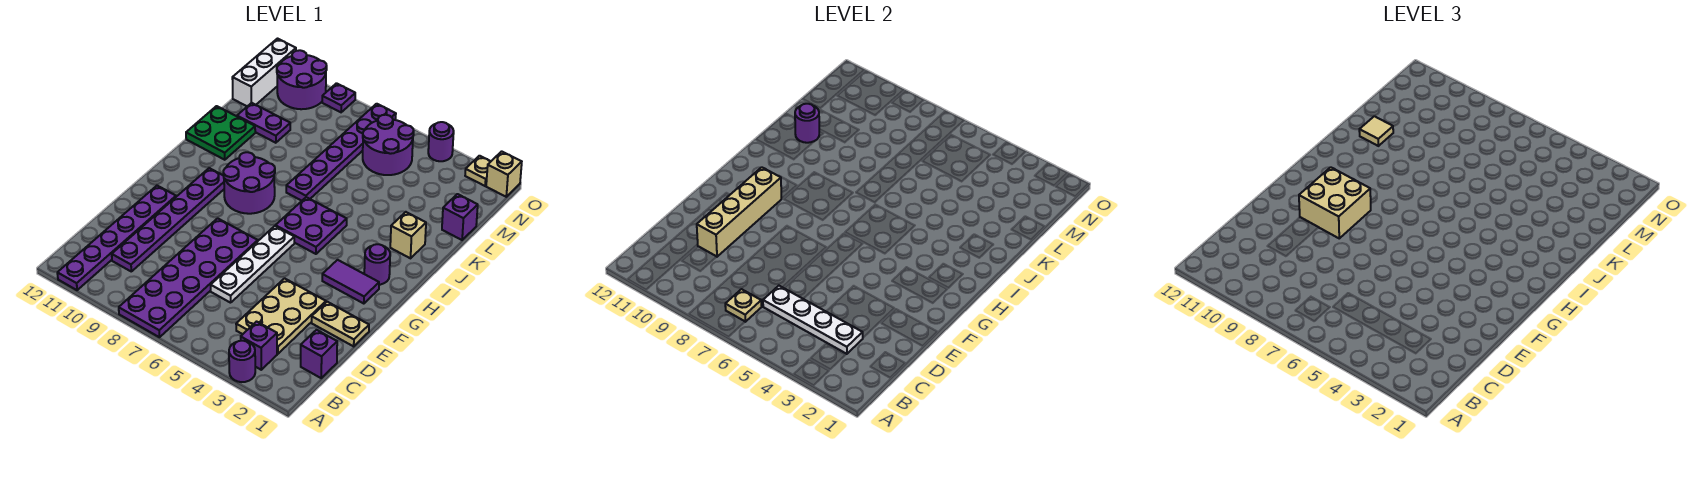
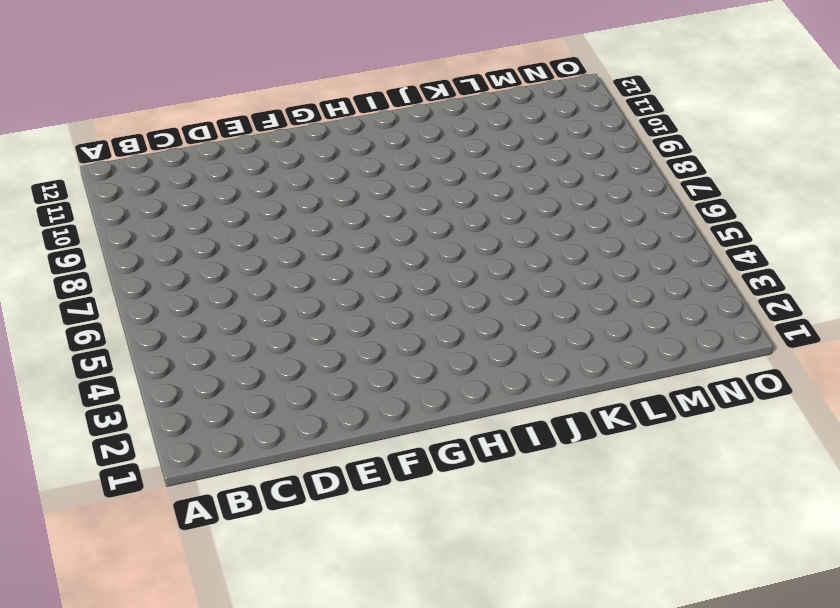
none -> purple round brick A3 level 1
none -> purple plate A7:F8 level 1
none -> purple plate A11:F11 level 1
none -> purple brick B3 level 1

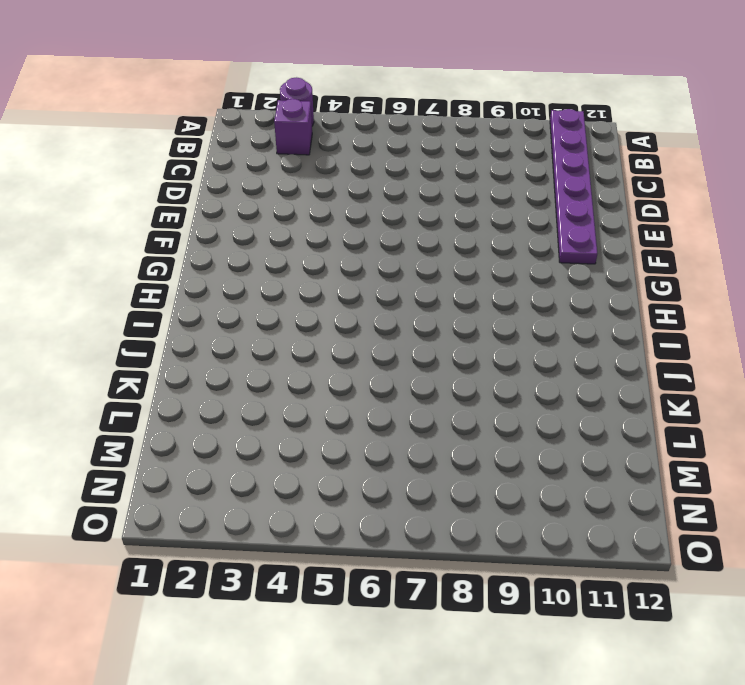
none -> purple plate A7:F8 level 1
none -> purple brick C1 level 1
none -> tan plate C3:E4 level 1
none -> purple plate C10:H10 level 1

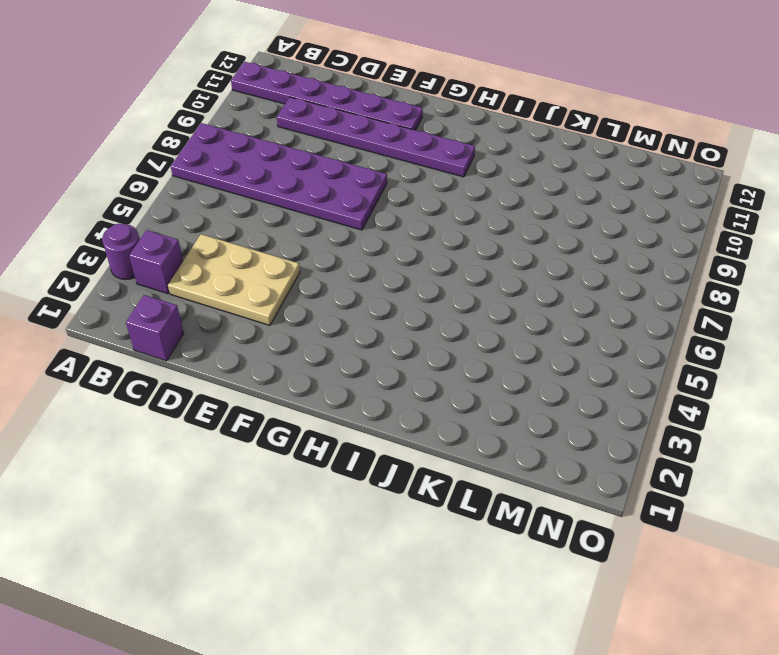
none -> white plate D6:G6 level 1
none -> tan plate E1:E2 level 1
none -> purple tile G2:G3 level 1
none -> purple round brick H2 level 1

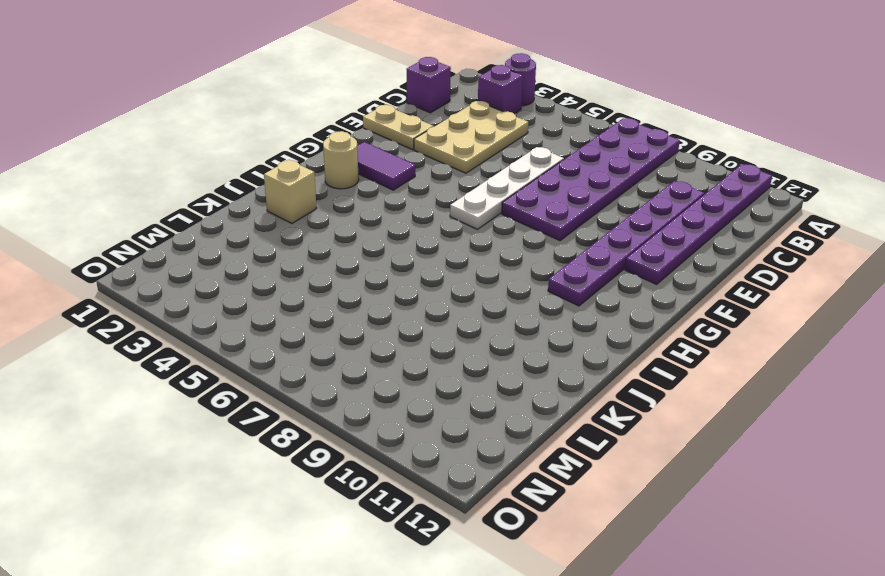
tan round brick H2 level 1 -> purple round brick H2 level 1
none -> purple plate H5:I6 level 1
none -> purple round brick H8:I9 level 1
none -> purple plate J7:O7 level 1
none -> green plate J11:K12 level 1

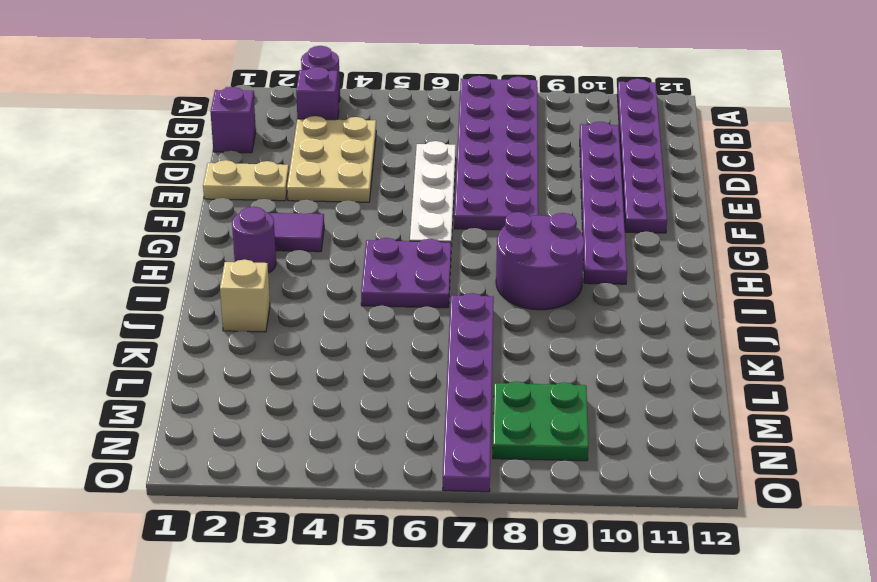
green plate M8:N9 level 1 -> green plate J11:K12 level 1
none -> purple brick L1 level 1
none -> purple plate L10:L11 level 1
none -> purple round brick M5:N6 level 1
none -> white brick M12:O12 level 1

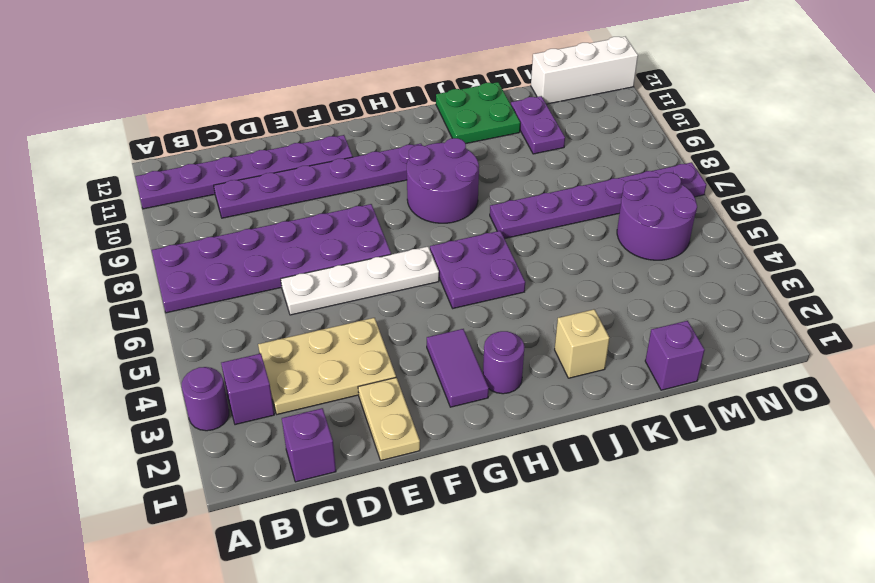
none -> purple round brick N10:O11 level 1
none -> tan brick O1 level 1
none -> tan plate O2 level 1
none -> purple round brick O4 level 1

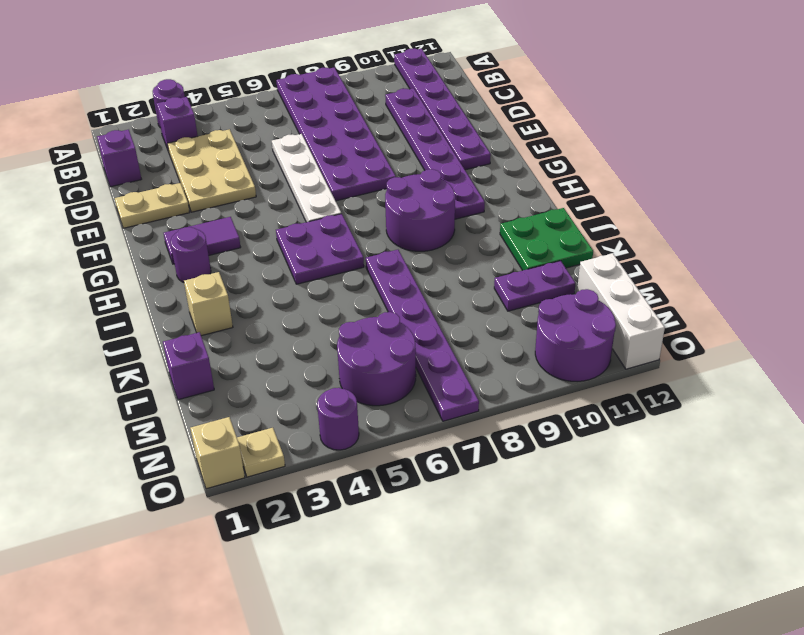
none -> purple plate O9 level 1
none -> tan plate B7 level 2
none -> white plate C3:C6 level 2
none -> tan brick D10:G10 level 2

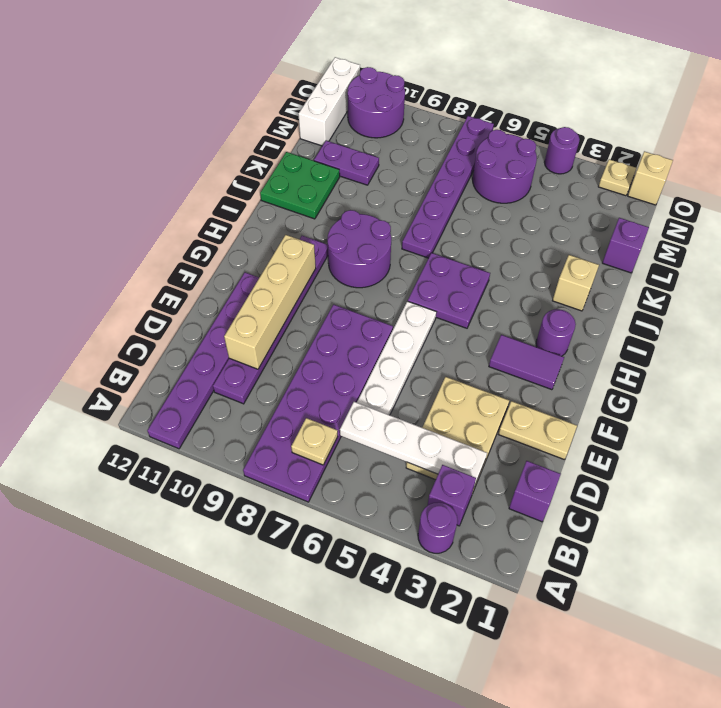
none -> purple plate O9 level 1
none -> purple round brick K11 level 2
none -> tan brick F9:G10 level 3
none -> tan tile K11 level 3

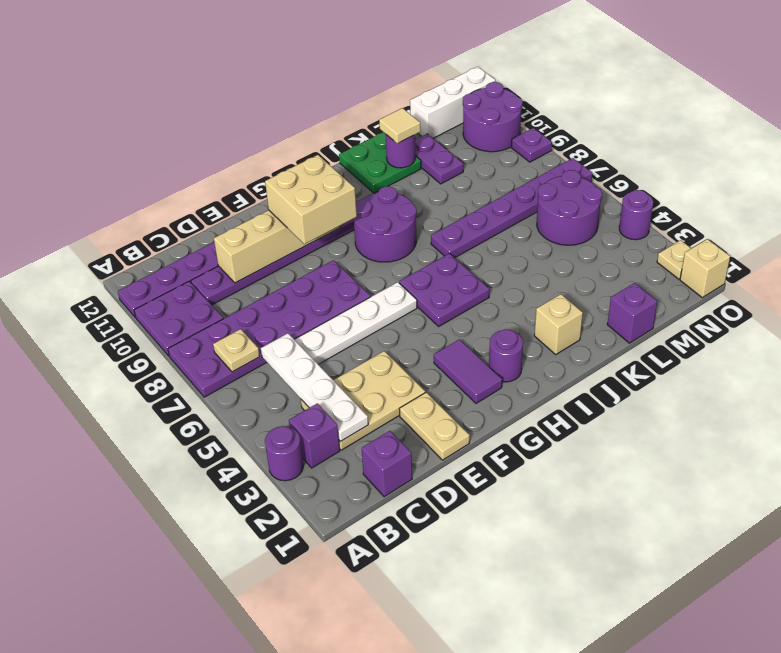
purple plate A9:B10 level 1 -> none

